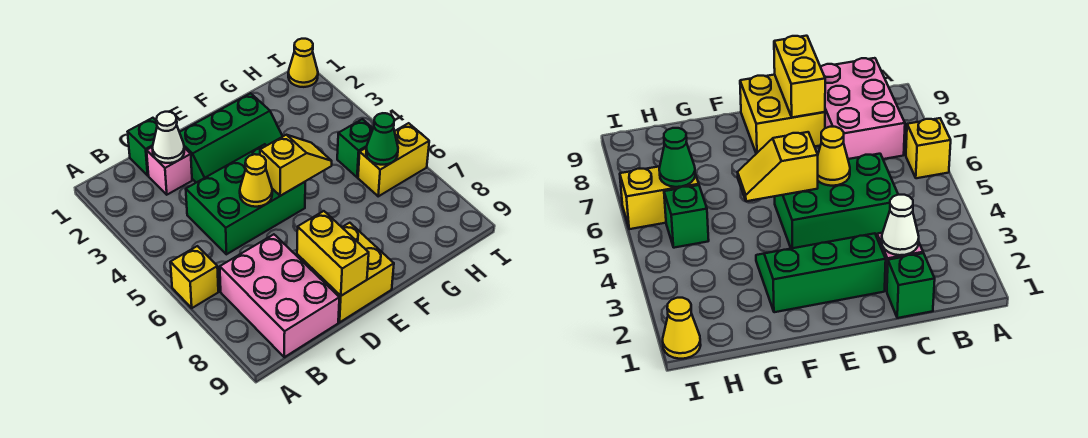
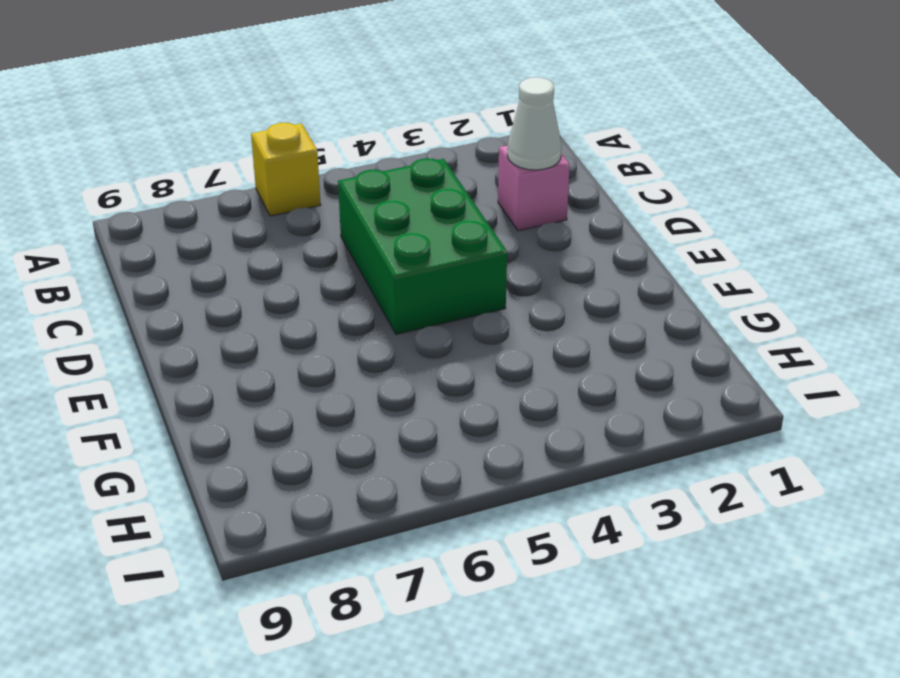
none -> pink brick B7:C9 level 1
none -> green brick C1 level 1
none -> green slope D2:F3 level 1 top 2

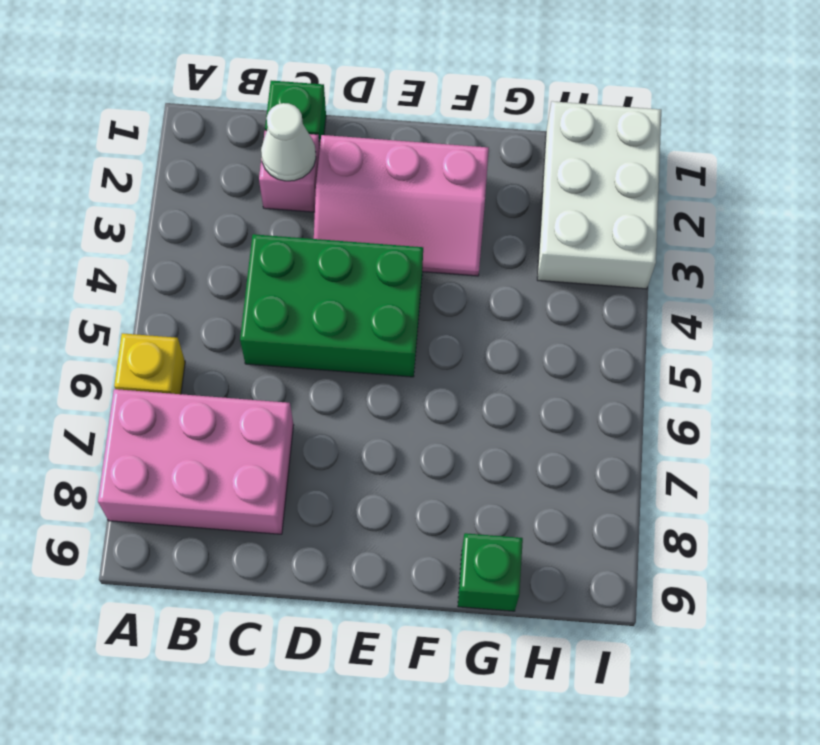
pink brick A7:C8 level 1 -> pink brick B7:C9 level 1
pink slope D2:F3 level 1 top 2 -> green slope D2:F3 level 1 top 2
green brick G9 level 1 -> green brick H5 level 1
white brick H1:I3 level 1 -> yellow cone I1 level 1
none -> yellow brick D8:E9 level 1
none -> yellow brick H6:I6 level 1
none -> yellow cone D5 level 2

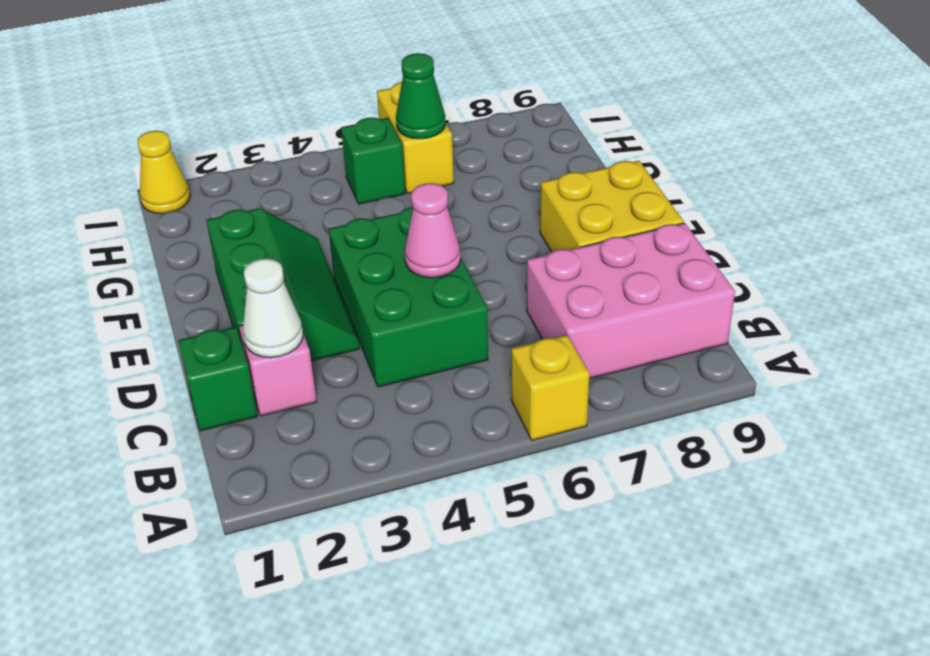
pink cone D5 level 2 -> yellow cone D5 level 2
none -> yellow brick D8:D9 level 2
none -> yellow slope E5:F5 level 2 top E

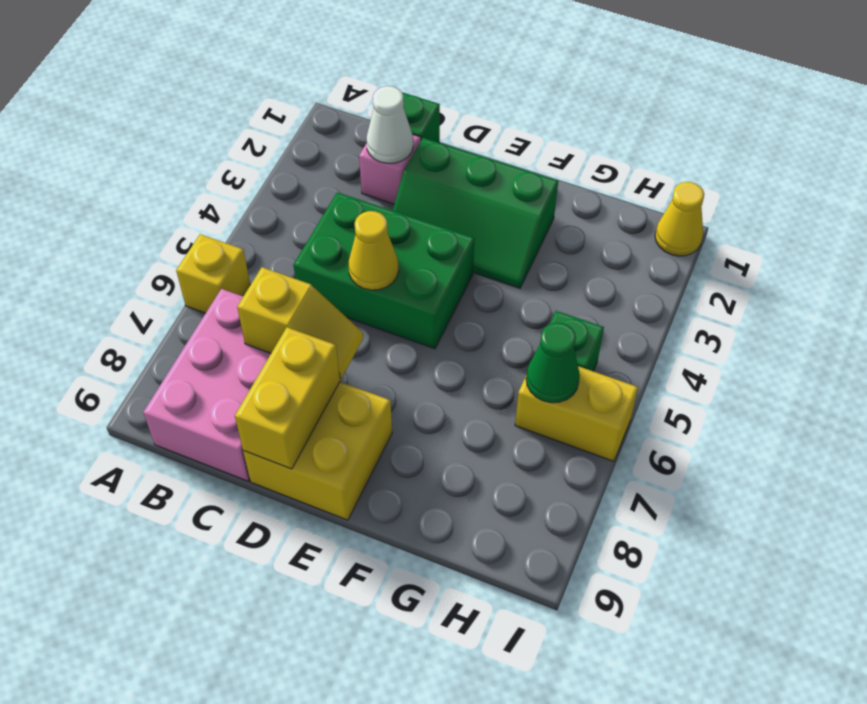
yellow slope C7:D7 level 2 top C -> yellow slope E5:F5 level 2 top E

